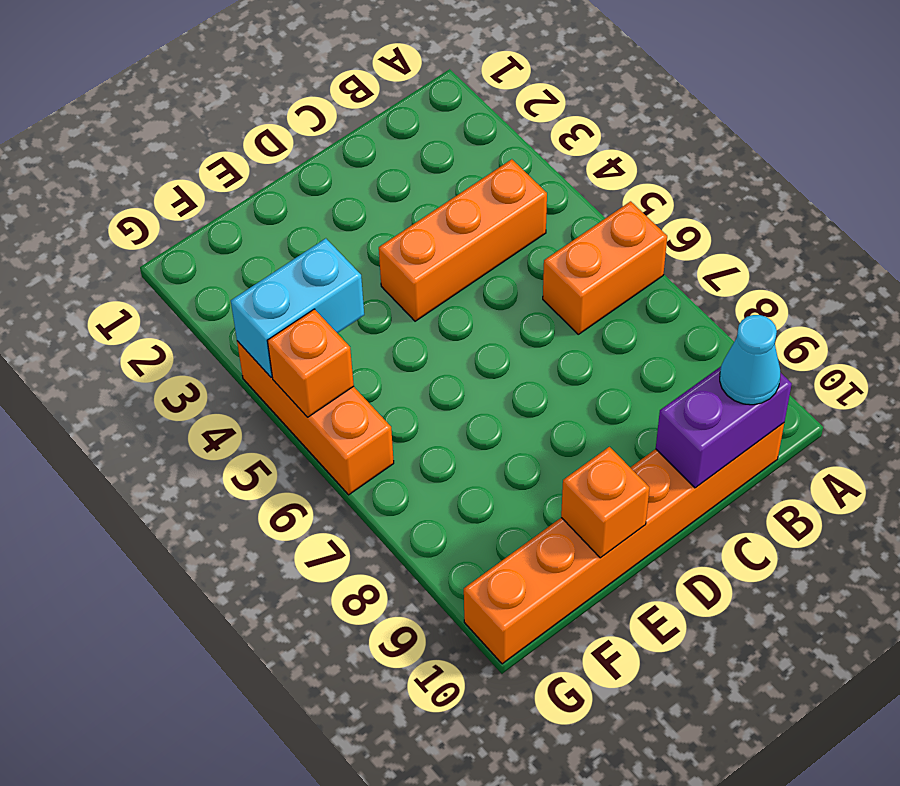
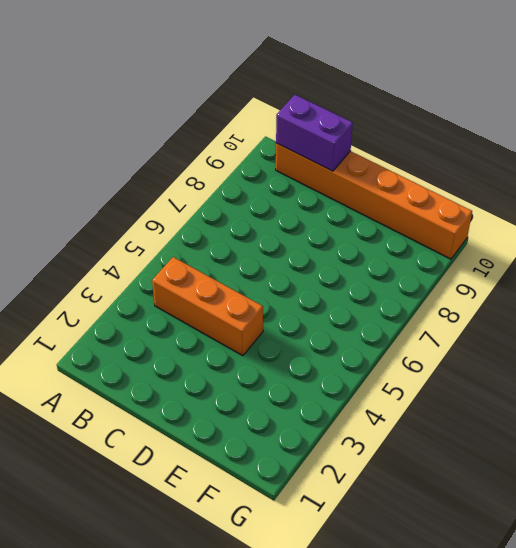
none -> orange brick A6:B6 level 1
none -> orange brick G4:G6 level 1

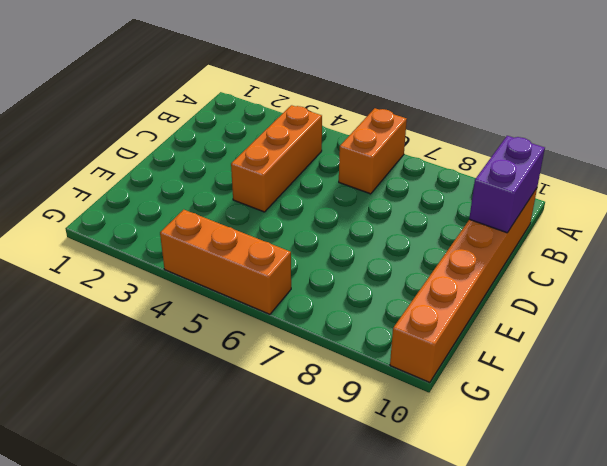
none -> orange brick E10 level 2
none -> cyan brick F4:G4 level 2

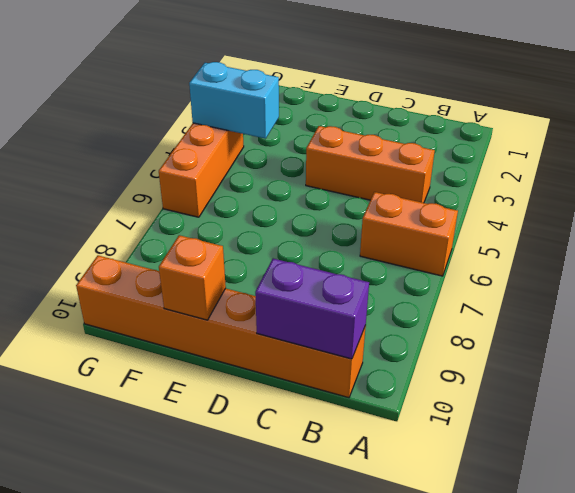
none -> orange brick G5 level 2
none -> cyan cone B10 level 3

